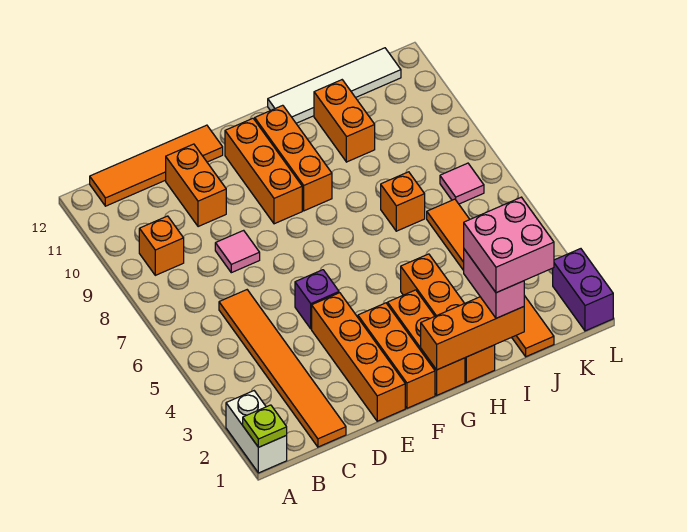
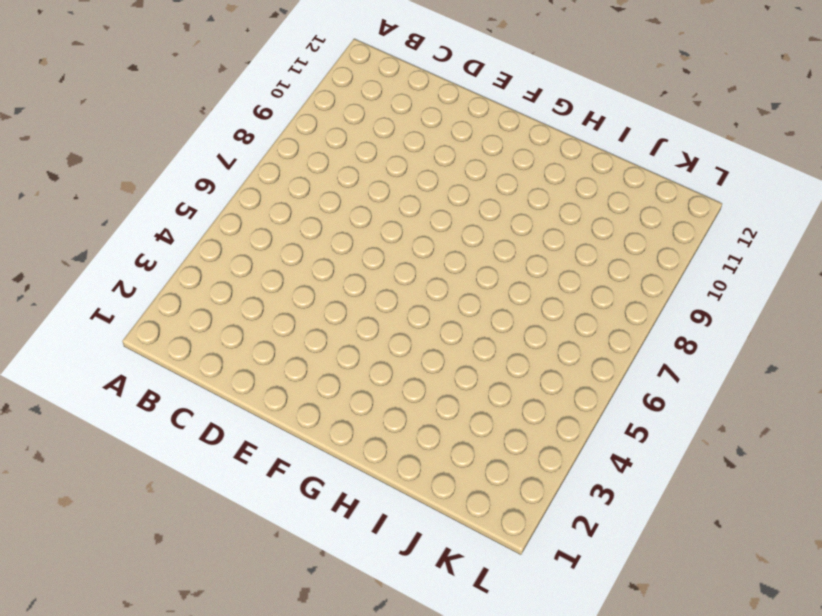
none -> white brick A1:A2 level 1
none -> orange brick B9 level 1
none -> orange tile B12:E12 level 1

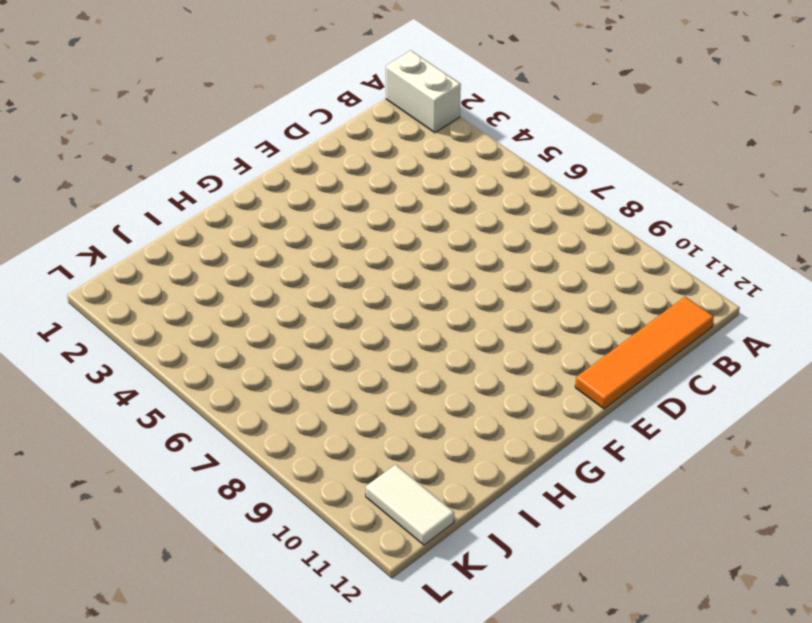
white tile K11:K12 level 1 -> white tile H12:K12 level 1
none -> orange brick B9 level 1
none -> orange tile C1:C6 level 1
none -> pink tile D8 level 1

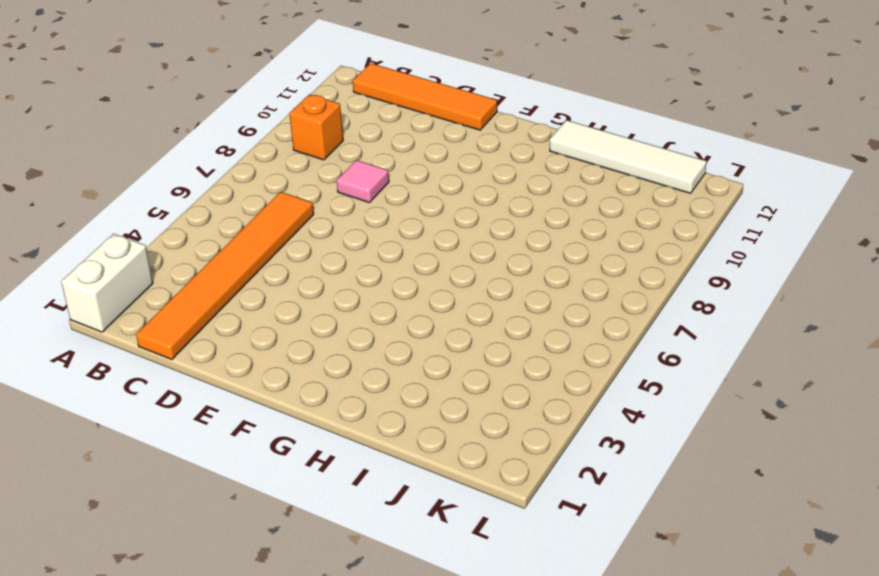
none -> orange brick D10:D11 level 1
none -> orange brick E1:E4 level 1
none -> purple brick E5 level 1

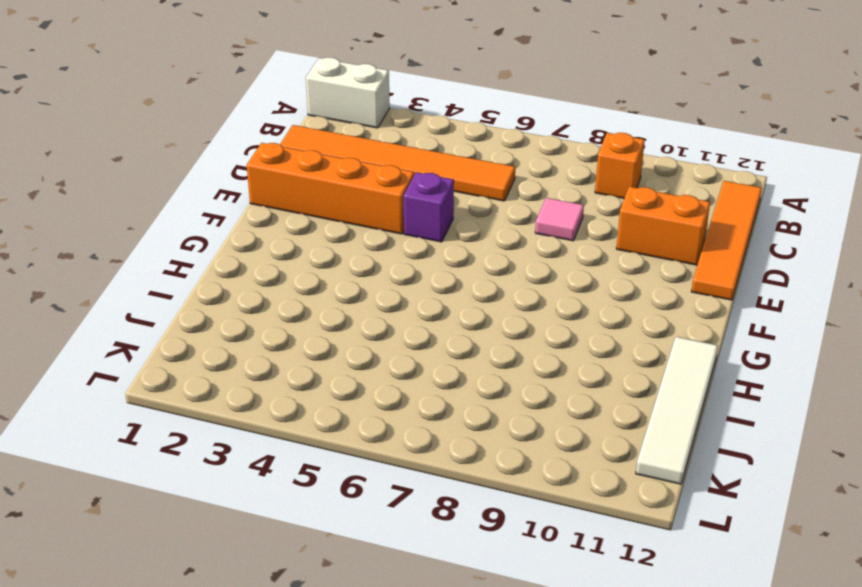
none -> orange brick F1:F3 level 1
none -> orange brick F9:F11 level 1
none -> orange brick G1:G3 level 1

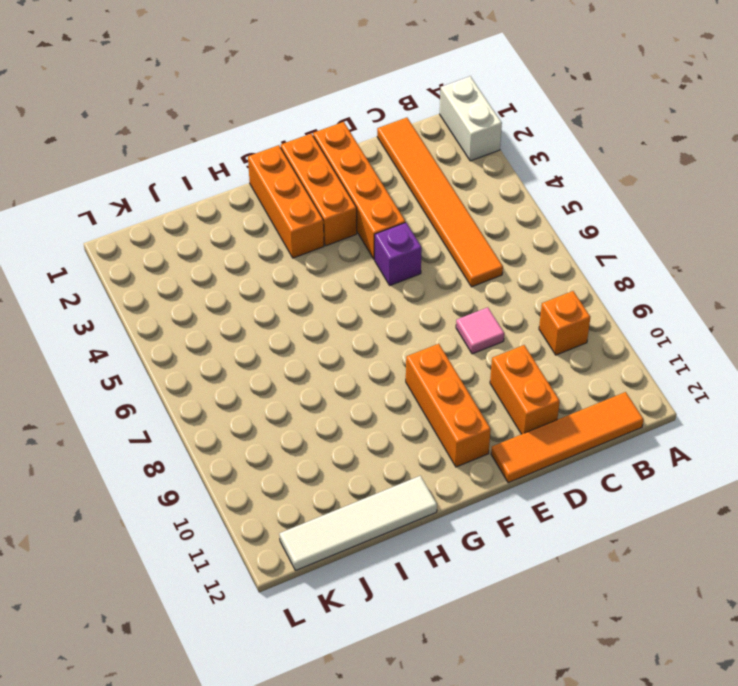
none -> orange brick G9:G11 level 1
none -> orange brick H1:H4 level 1
none -> orange brick I7 level 1

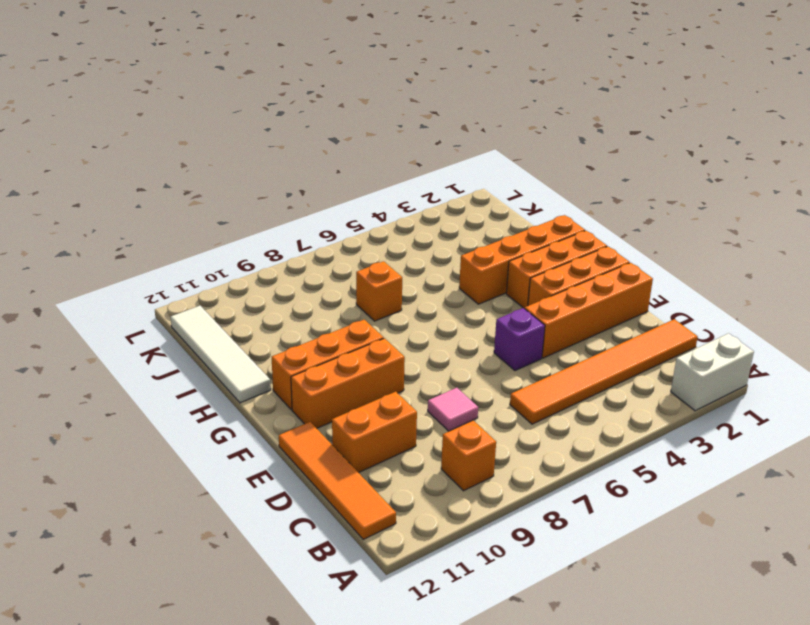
none -> orange brick I10:I11 level 1
none -> orange tile J1:J6 level 1
none -> pink tile K7 level 1

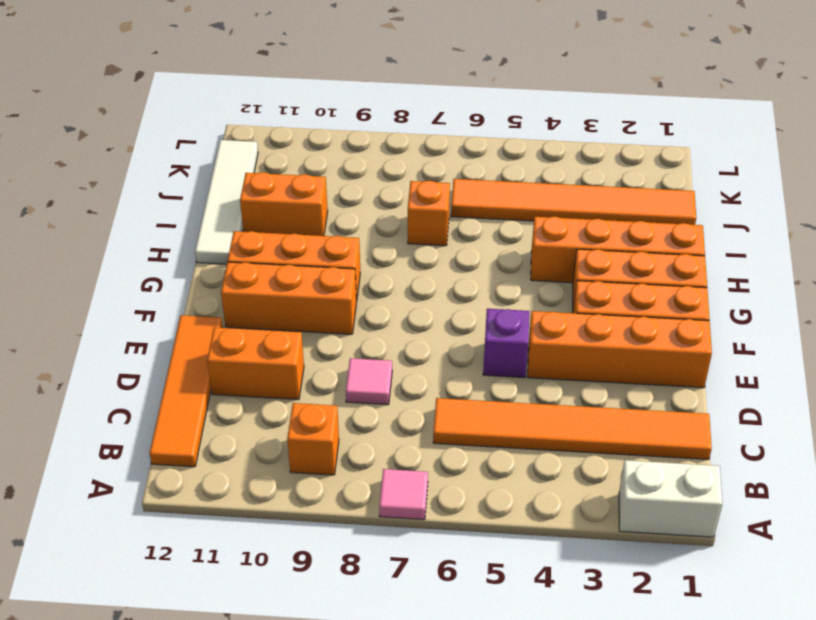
pink tile A7 level 1 -> pink tile K7 level 1
none -> purple brick L1:L2 level 1
none -> lime plate A1 level 2
none -> orange brick G1:I1 level 2

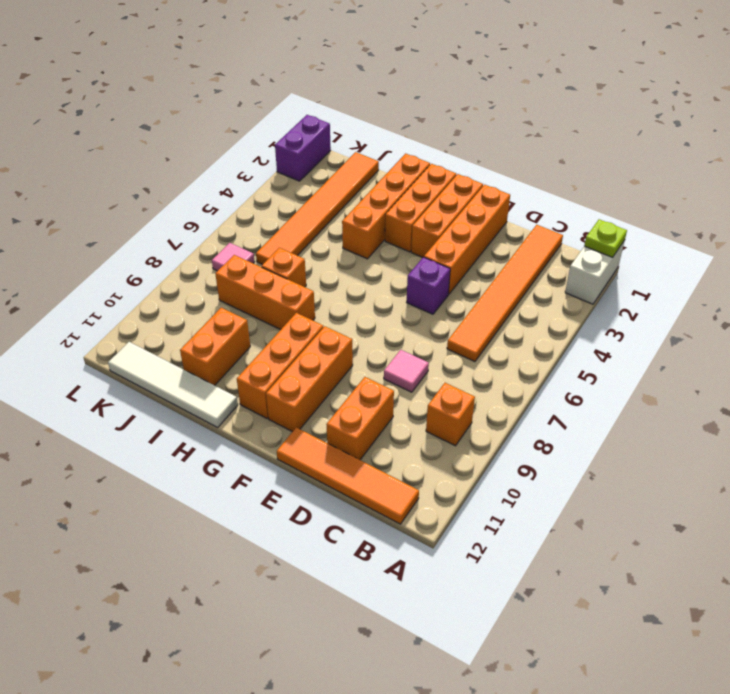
orange brick H8:J8 level 1 -> orange brick G1:I1 level 2
none -> pink brick I1:I2 level 3
none -> pink brick I1:J2 level 4

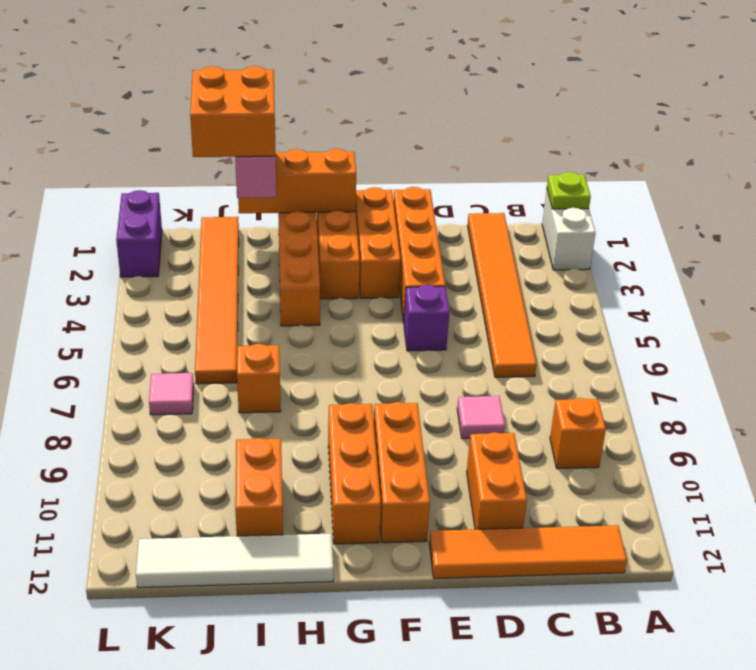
orange brick I1:J2 level 4 -> pink brick I1:J2 level 4

